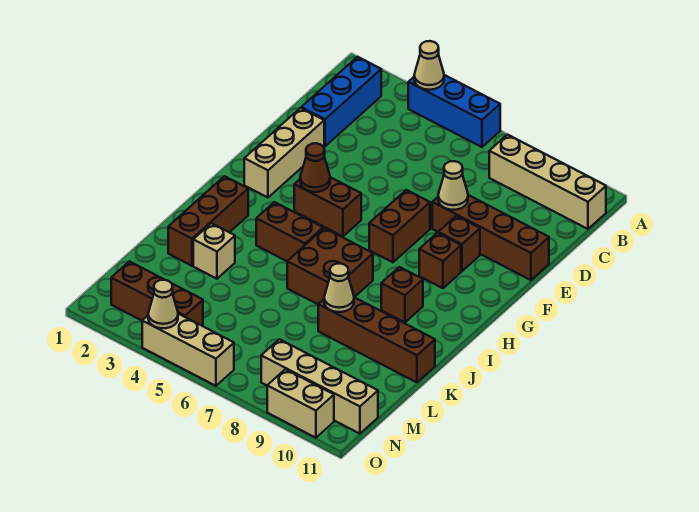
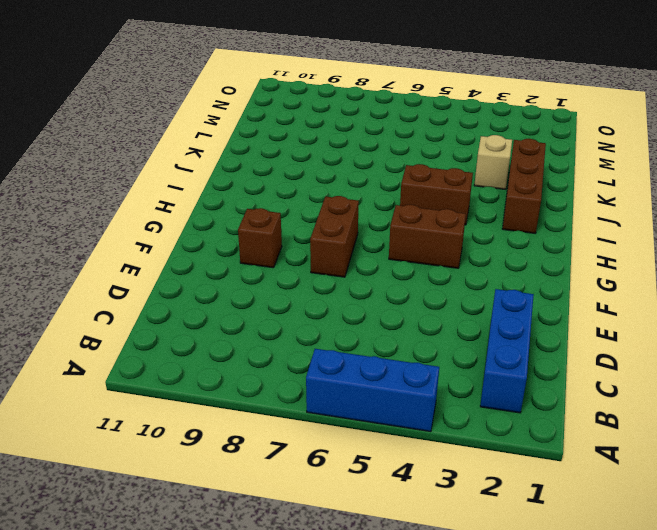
none -> tan brick B8:B11 level 1
none -> tan brick E2:G2 level 1
none -> brown brick E8:E11 level 1

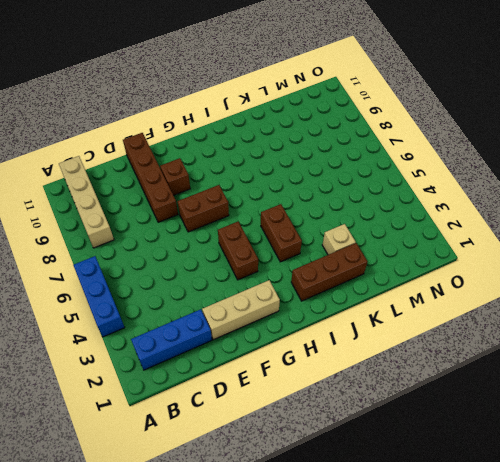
none -> brown brick G9 level 1
none -> brown brick I6:J7 level 1
none -> brown brick I9 level 1

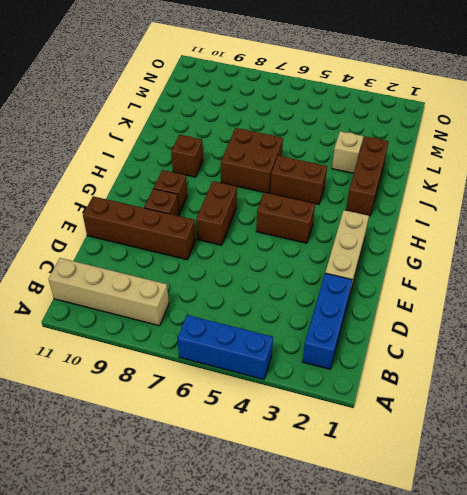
none -> brown brick K8:K11 level 1
none -> brown brick N2:N4 level 1
none -> tan brick N8:N11 level 1

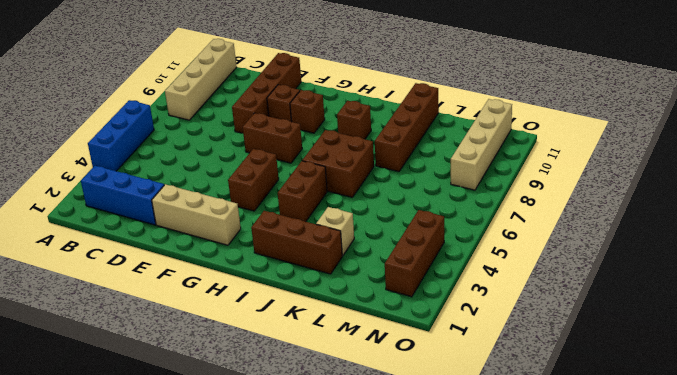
none -> tan brick O4:O6 level 1
none -> tan brick O9:O10 level 1
none -> tan cone A4 level 2

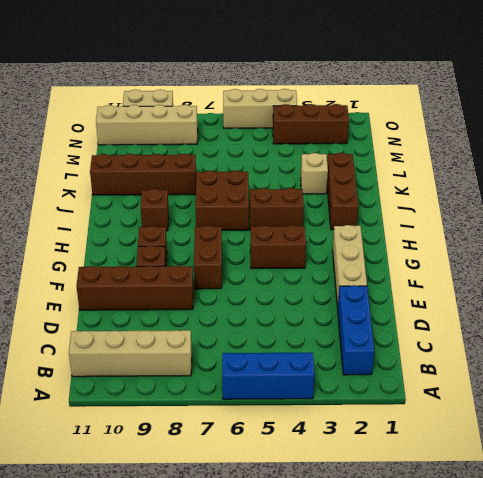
none -> tan cone A4 level 2
none -> tan cone E8 level 2
none -> brown cone G4 level 2

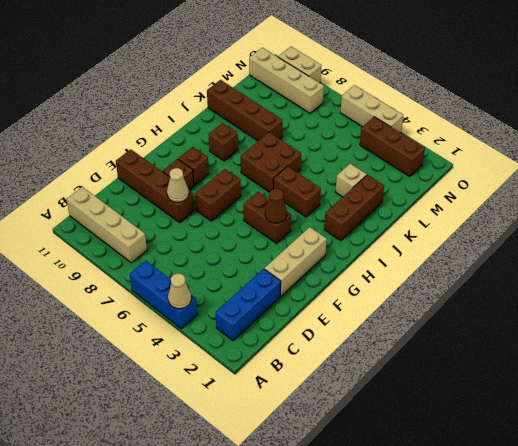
none -> tan cone K8 level 2
none -> tan cone O4 level 2

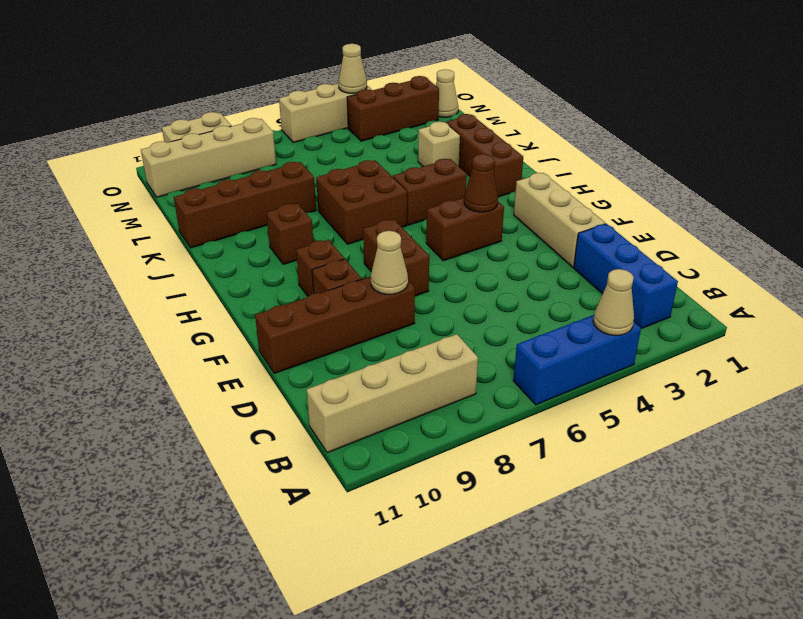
tan cone N1 level 1 -> tan cone K8 level 2

